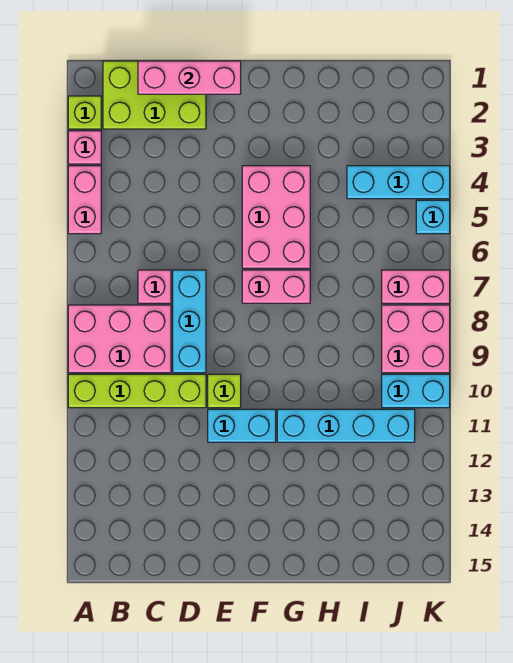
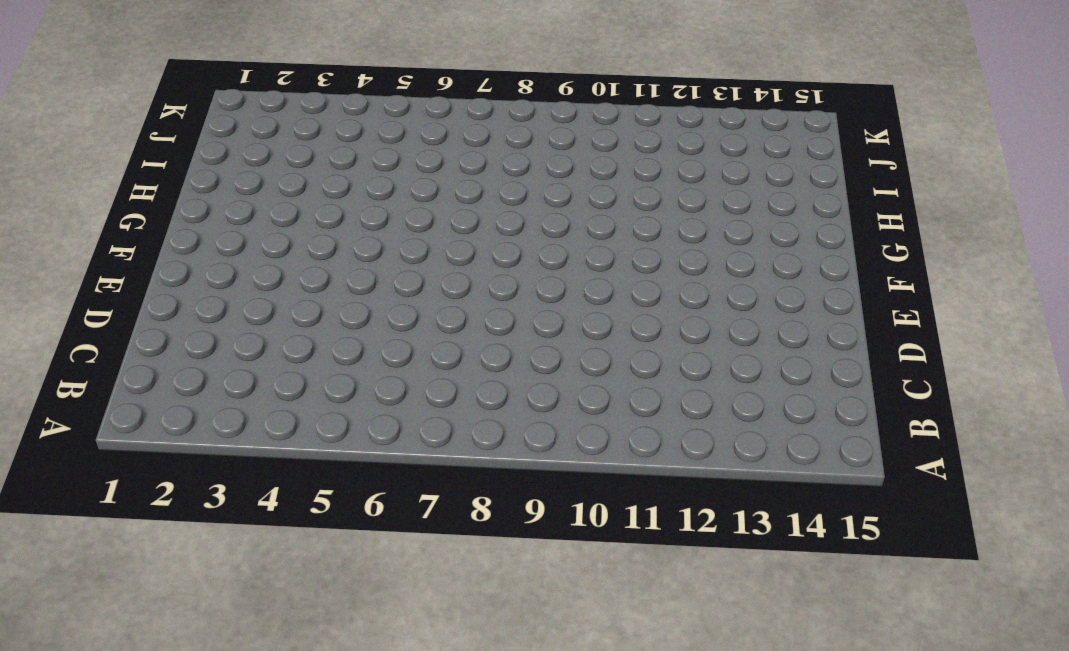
none -> lime brick A2 level 1
none -> pink brick A3 level 1
none -> pink brick A4:A5 level 1

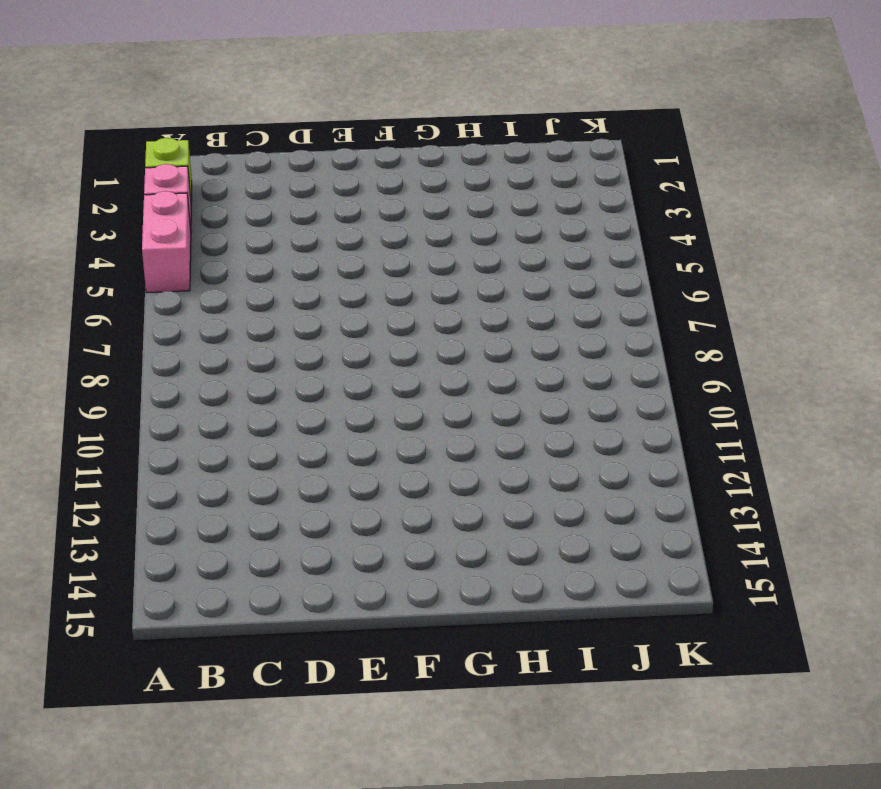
none -> pink brick A8:C9 level 1
none -> lime brick A10:D10 level 1
none -> lime brick B1:D2 level 1

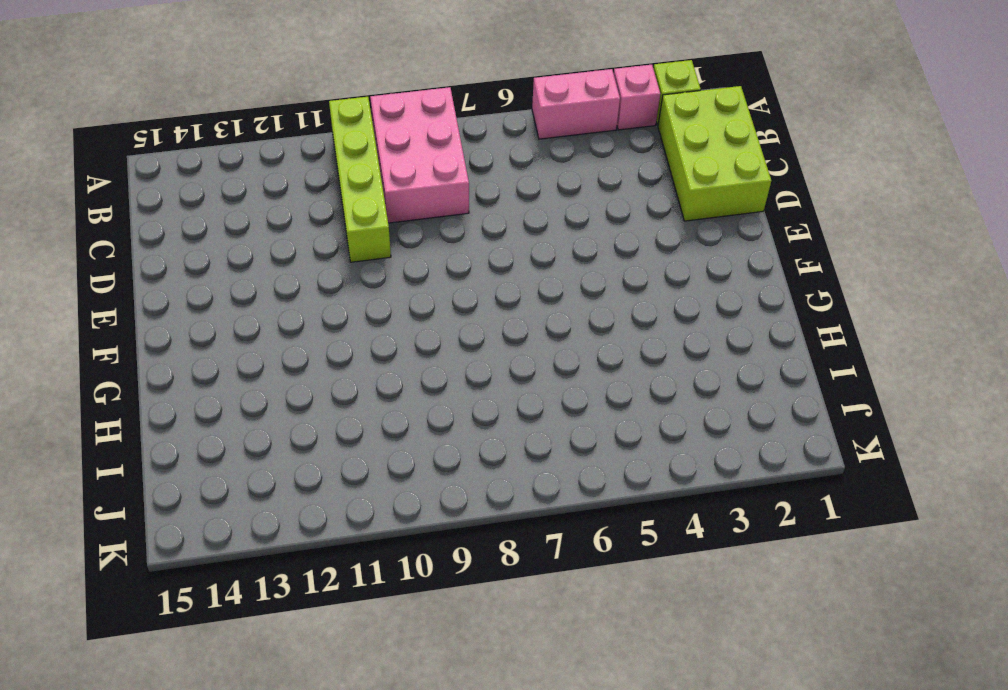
none -> pink brick C7 level 1
none -> cyan brick D7:D9 level 1
none -> lime brick E10 level 1

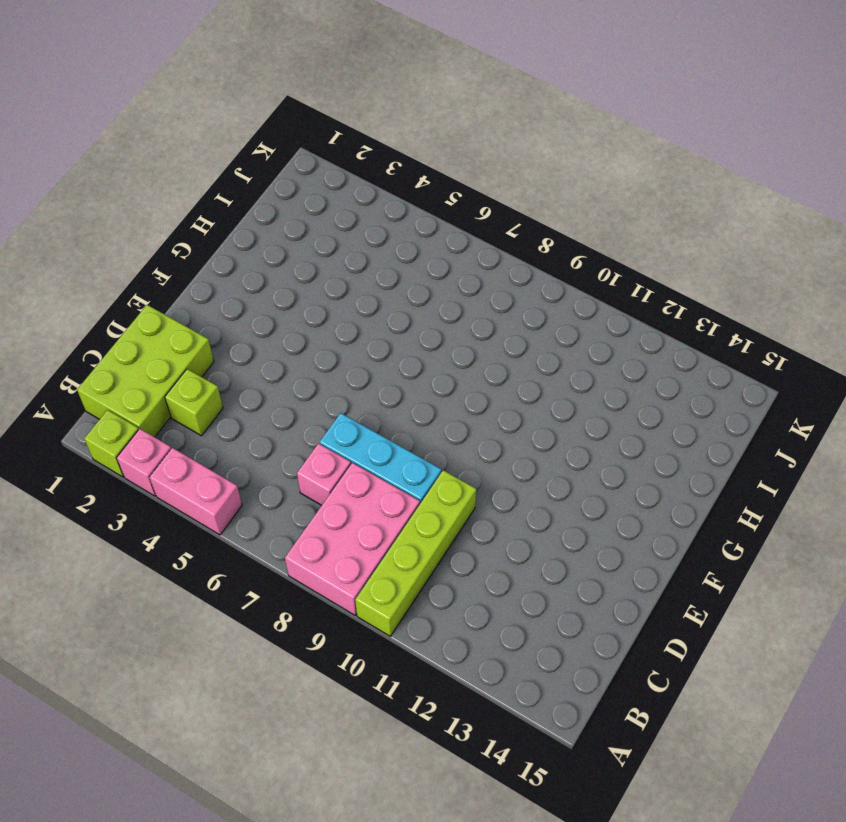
lime brick C3 level 1 -> lime brick E10 level 1
none -> cyan brick E11:F11 level 1
none -> pink brick F4:G6 level 1
none -> pink brick F7:G7 level 1

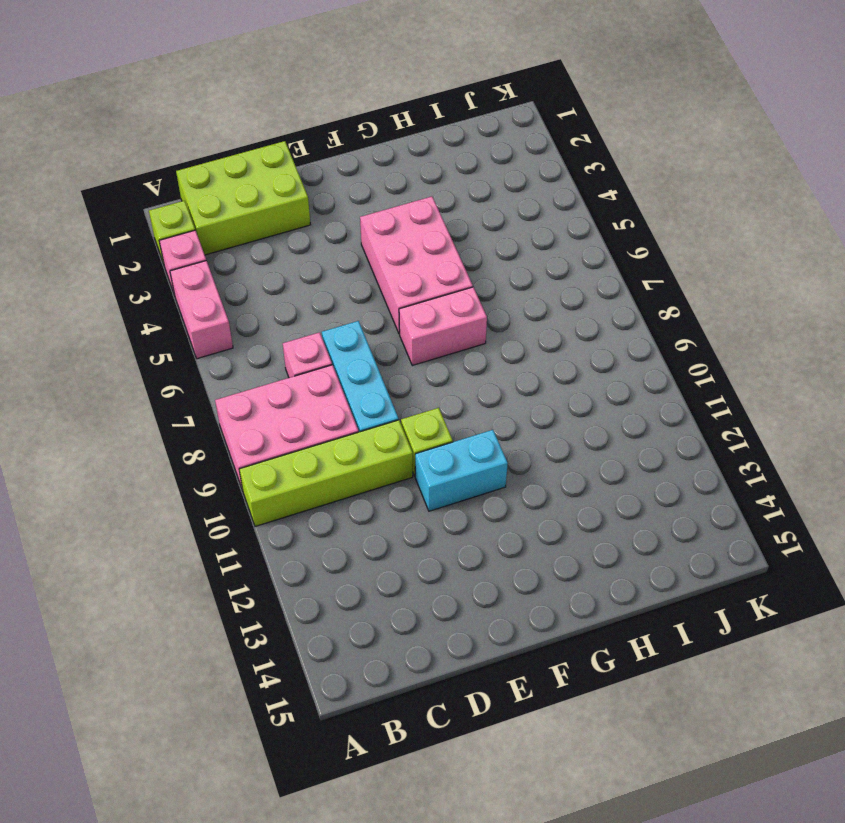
none -> cyan brick G11:J11 level 1
none -> cyan brick I4:K4 level 1
none -> pink brick J7:K7 level 1

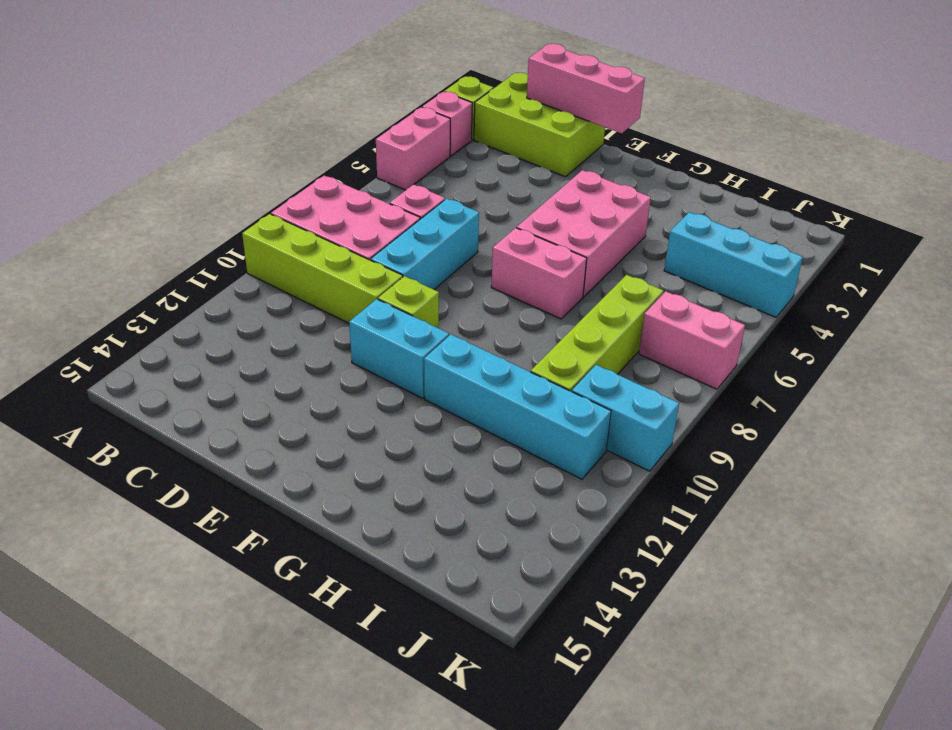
lime brick I7:I10 level 1 -> none
none -> pink brick J8:K9 level 1
none -> cyan brick K5 level 1

